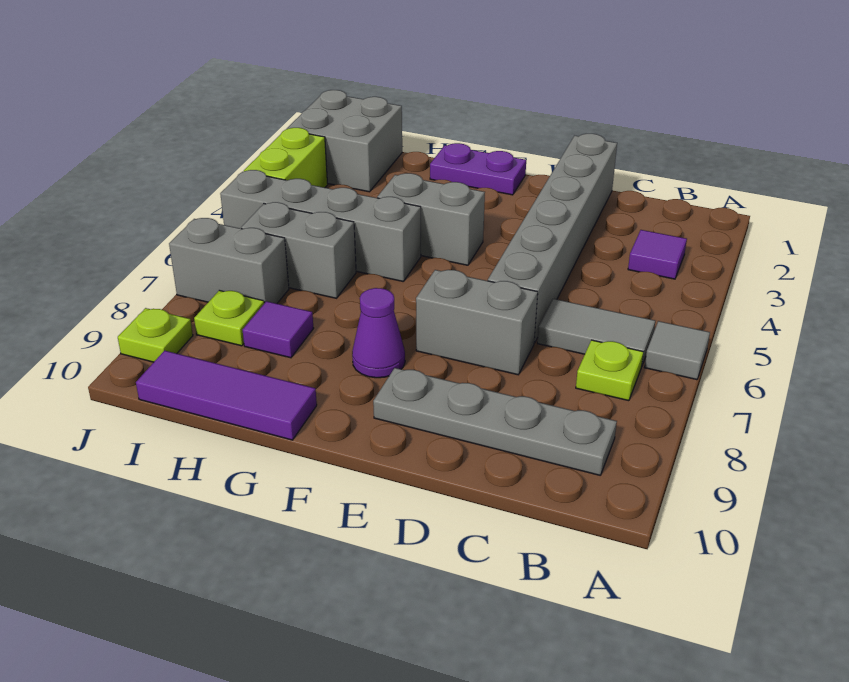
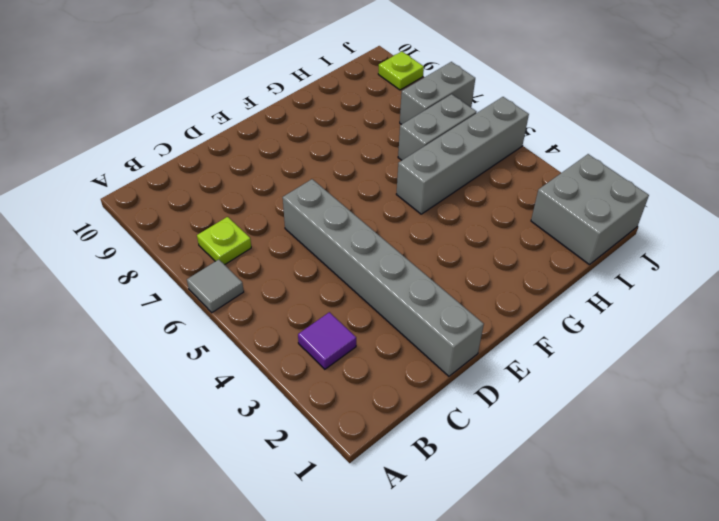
none -> grey tile B6:C6 level 1
none -> grey plate B9:E9 level 1
none -> grey brick D7:E7 level 1

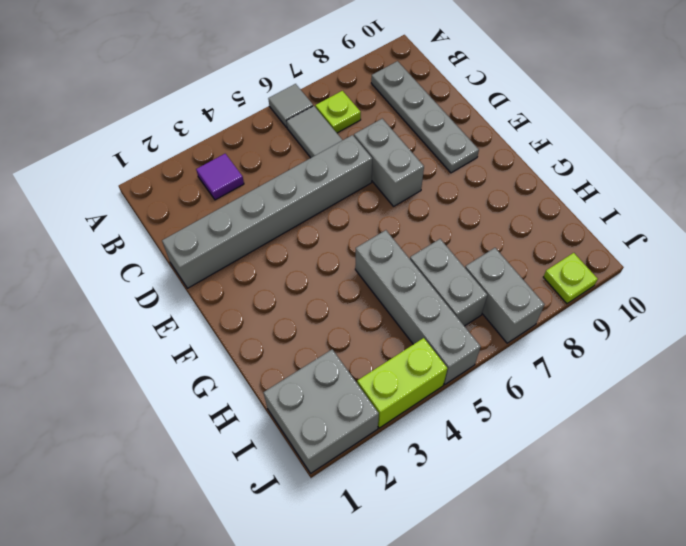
none -> purple plate F1:G1 level 1
none -> grey brick F4:G4 level 1
none -> purple cone F8 level 1

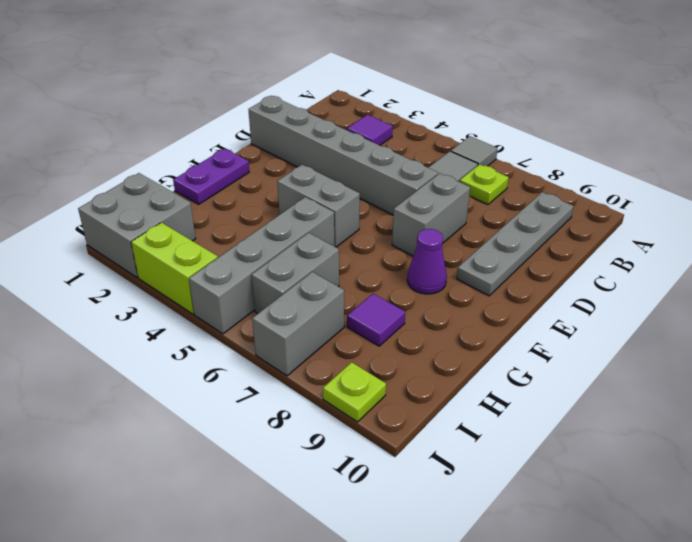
grey brick F4:F5 level 1 -> grey brick F4:G4 level 1
none -> purple tile G10:I10 level 1
none -> lime plate I8 level 1

